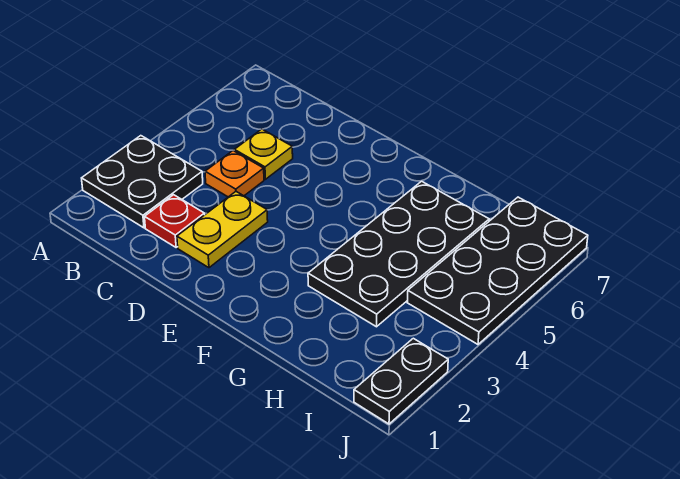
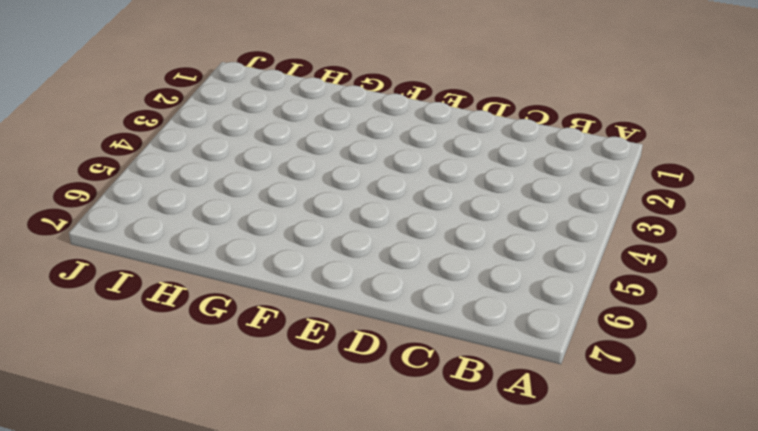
none -> black plate A2:B3 level 1
none -> red plate C2 level 1

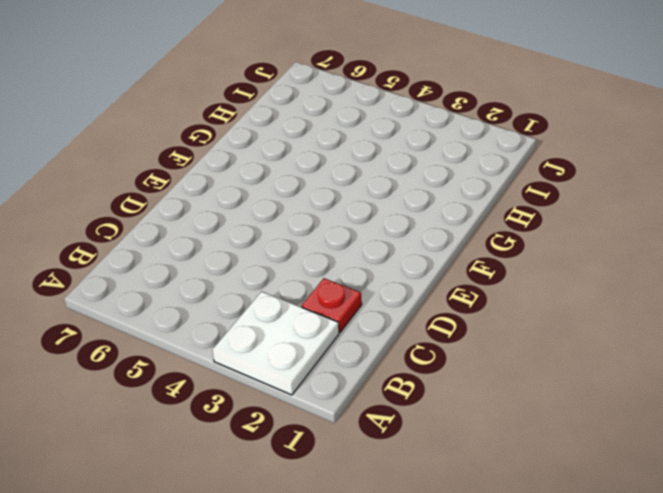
white plate A2:B3 level 1 -> black plate A2:B3 level 1
none -> orange plate C4 level 1
none -> yellow plate C5 level 1

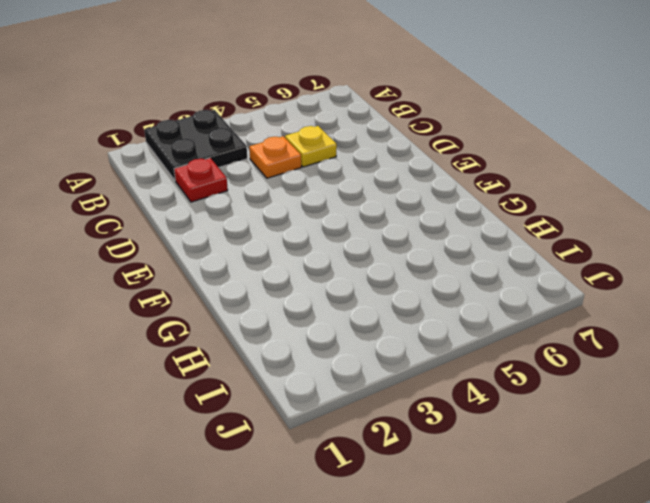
none -> yellow plate D2:D3 level 1
none -> black plate G3:H6 level 1

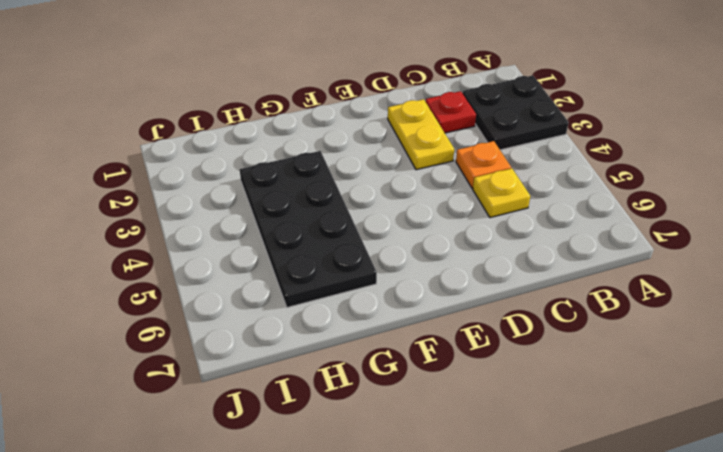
none -> black plate I4:J7 level 1
none -> black plate J1:J2 level 1

